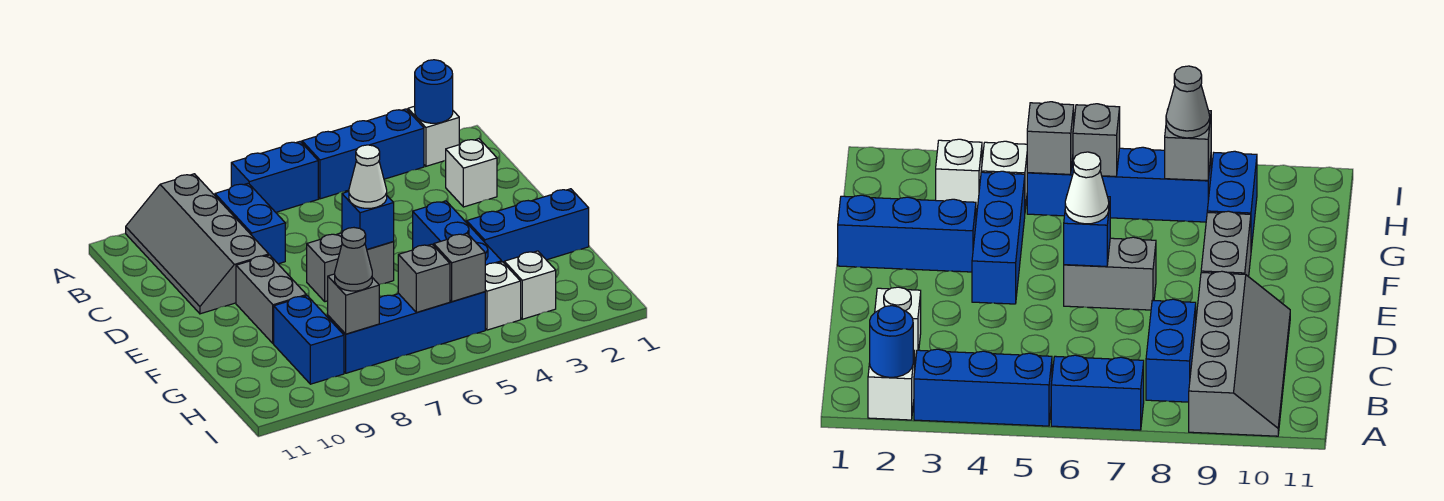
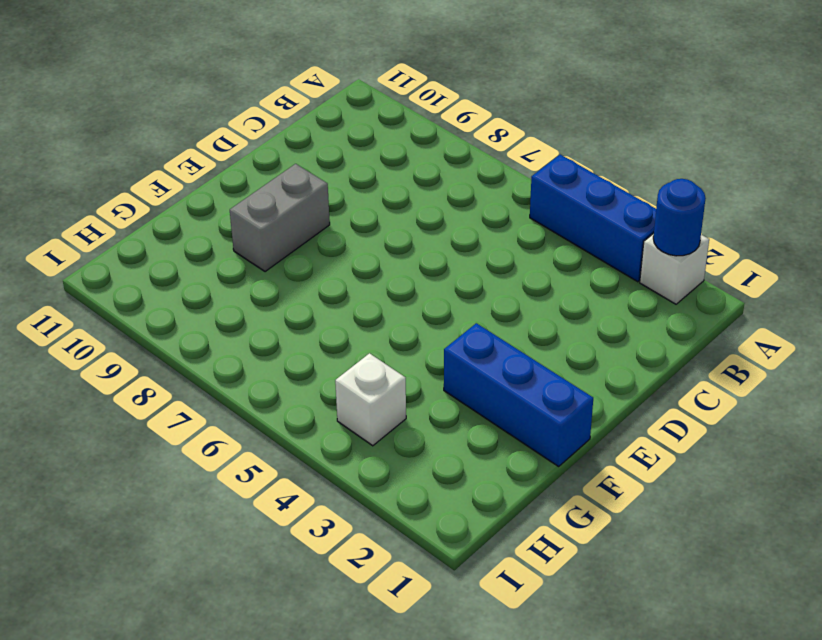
none -> blue brick A6:A7 level 1
none -> grey slope A9:D10 level 1 top 9
none -> blue brick B8:C8 level 1

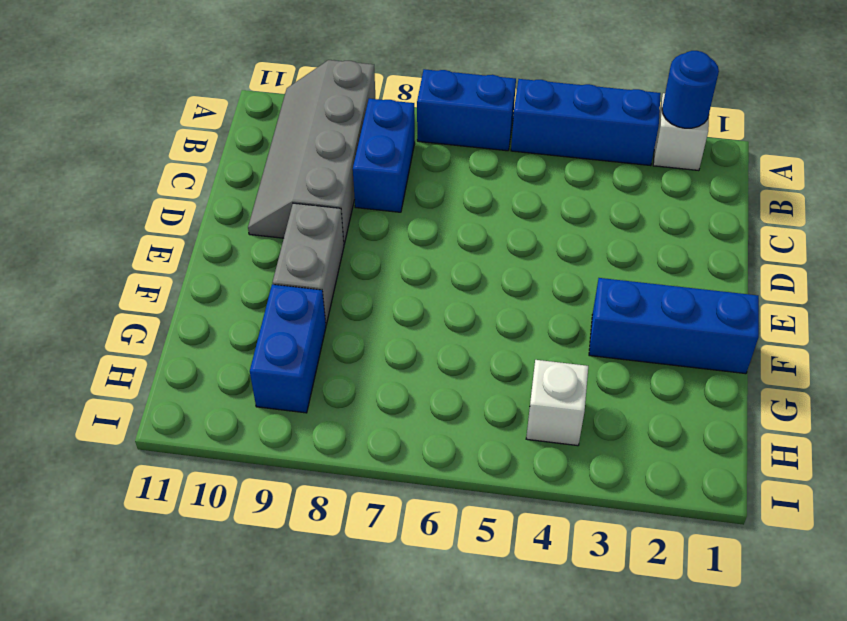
none -> white brick C2 level 1
none -> blue brick E4:G4 level 1
none -> grey brick E6:E7 level 1

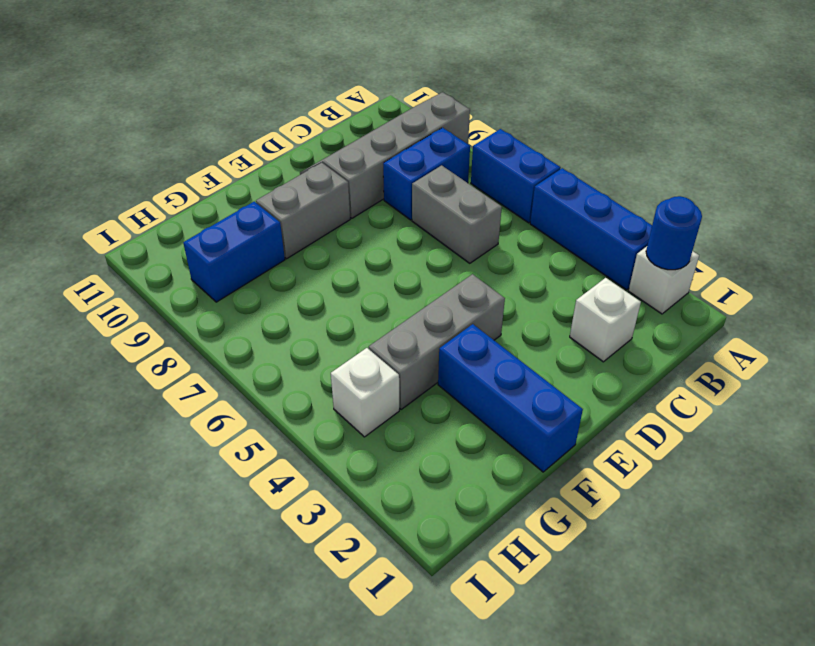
grey brick C6:C7 level 1 -> grey brick E6:E7 level 1
grey brick E4:G4 level 1 -> blue brick E4:G4 level 1
none -> white brick H3 level 1
none -> blue brick H5:H8 level 1
none -> blue brick E6 level 2

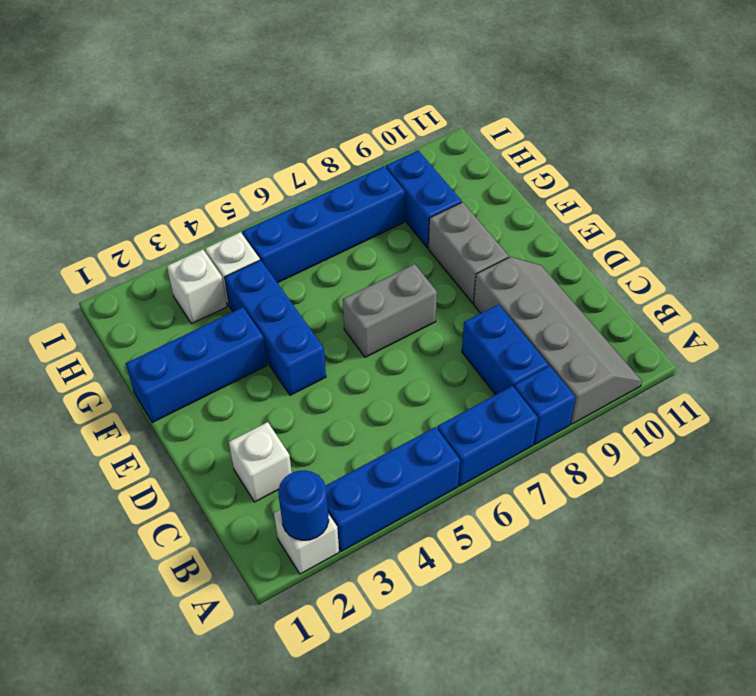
blue brick A8 level 1 -> blue brick E6 level 2
none -> grey brick H5 level 2
none -> grey brick H6 level 2
none -> grey brick H8 level 2

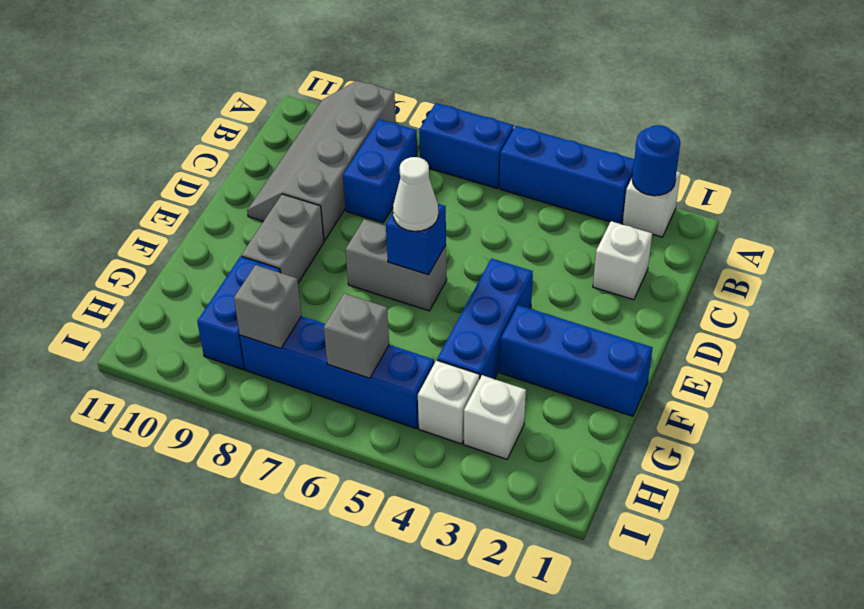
none -> grey brick H5 level 2
none -> grey cone H8 level 3

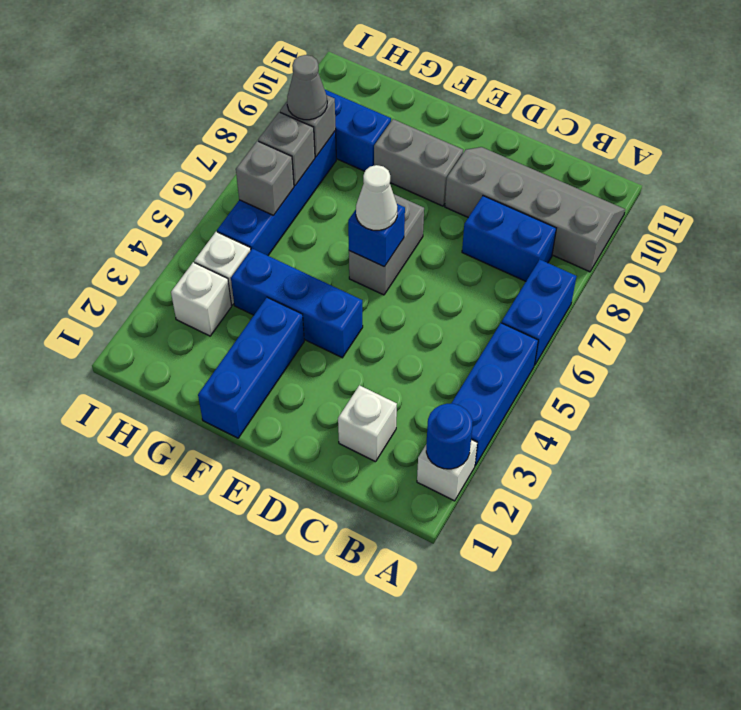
grey brick H7 level 2 -> grey brick H5 level 2

